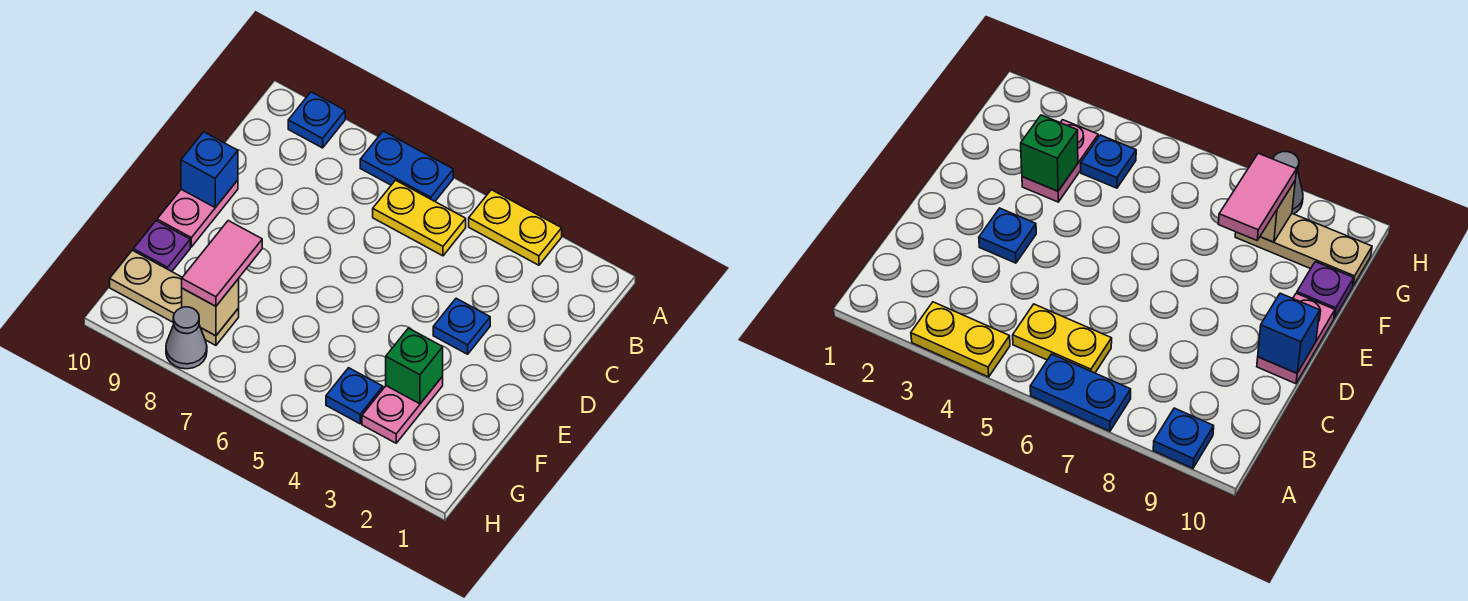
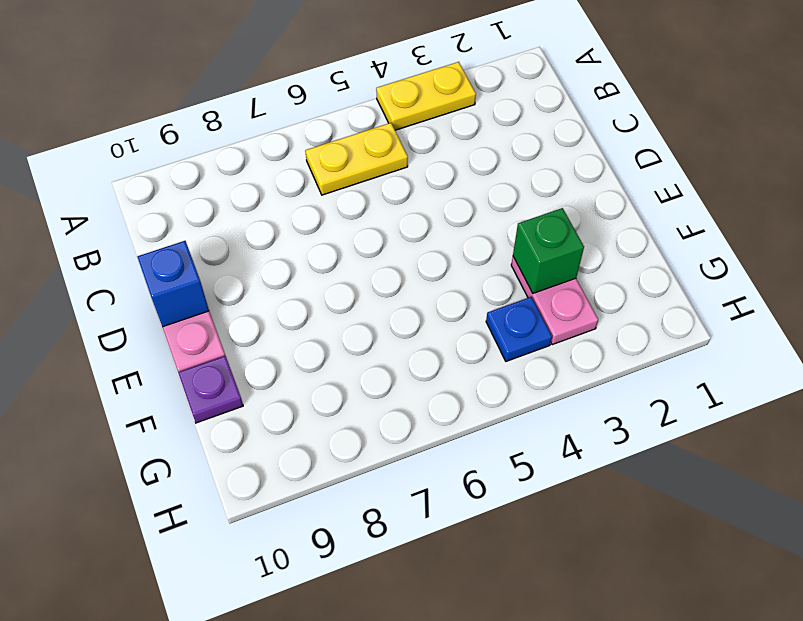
none -> blue plate A6:A7 level 1
none -> blue plate A9 level 1
none -> blue plate D3 level 1

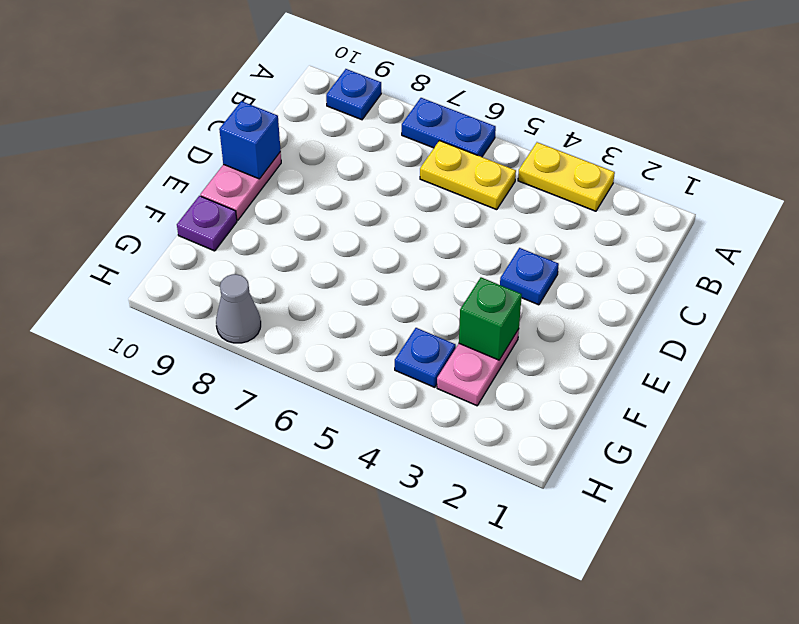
none -> tan plate G8:G10 level 1
none -> tan brick G8 level 2
none -> pink tile F8:G8 level 3

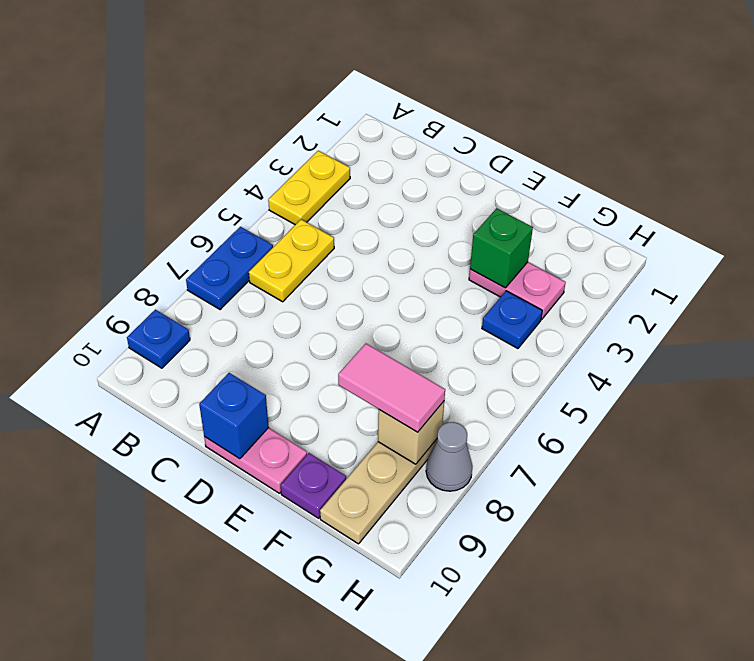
none -> blue plate D3 level 1

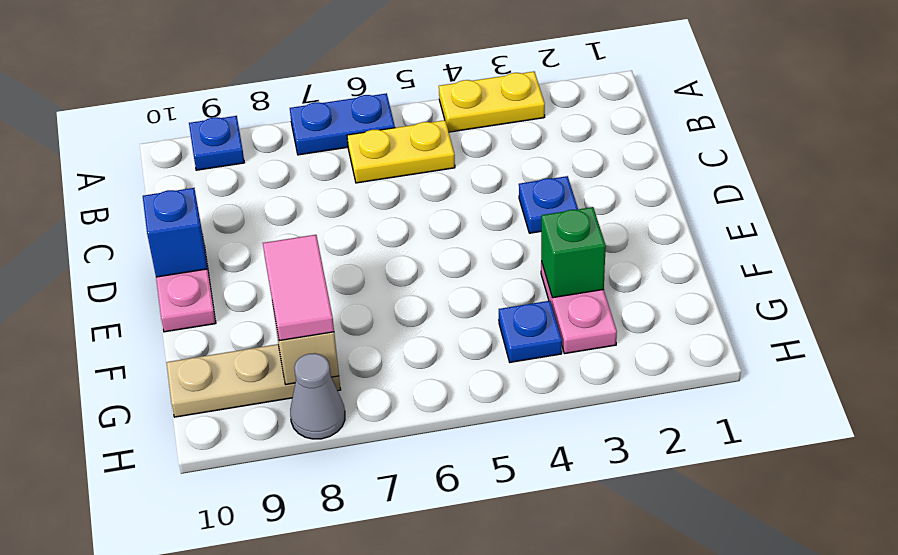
none -> purple plate F10 level 1

